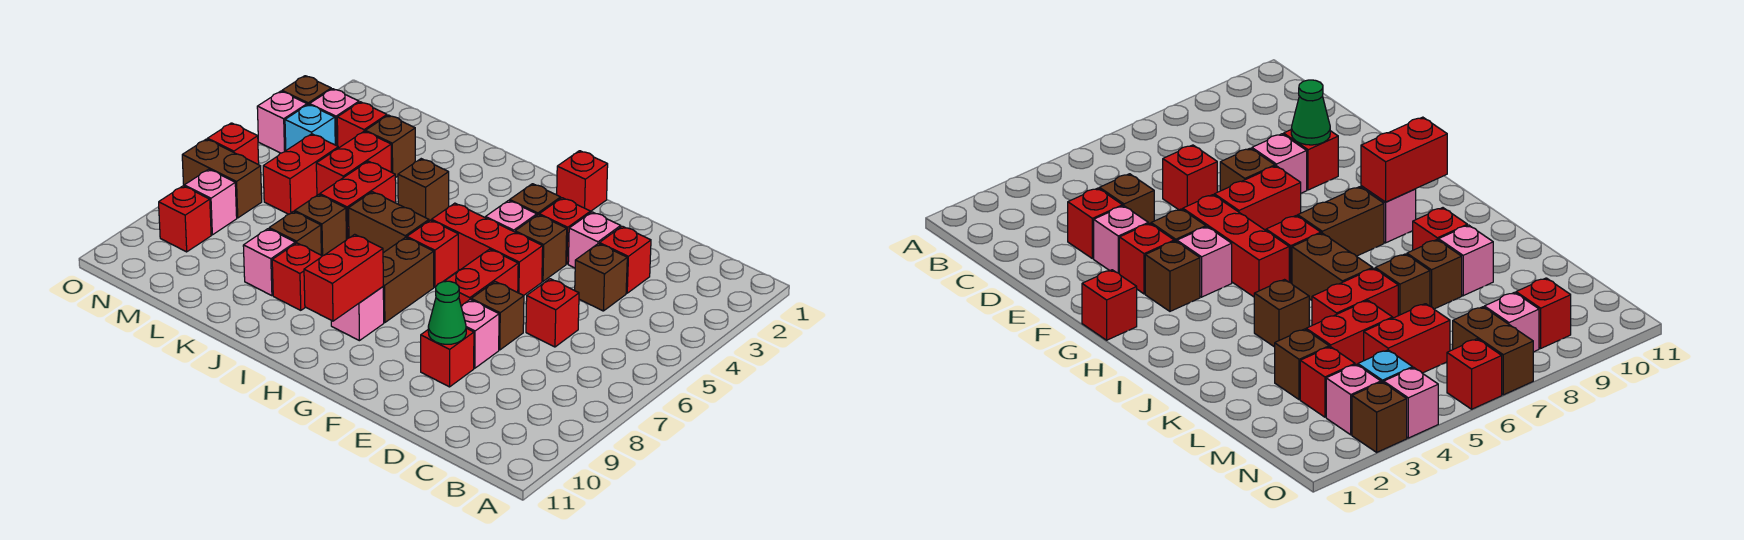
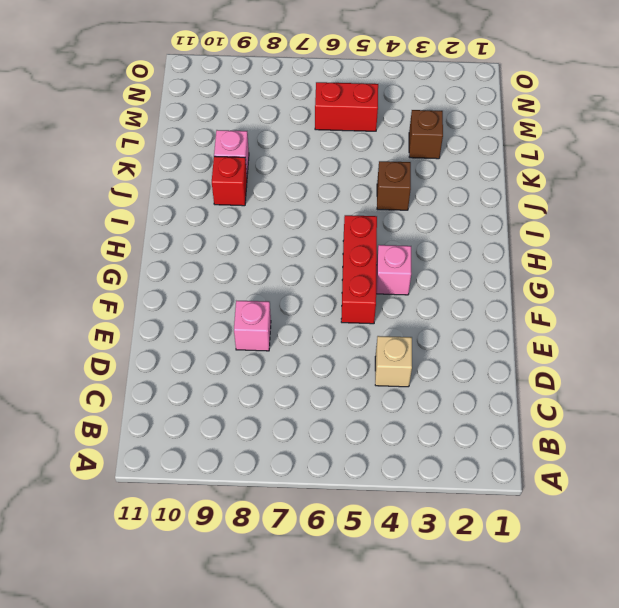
tan brick D4 level 1 -> brown brick D4 level 1
none -> red brick D3 level 1
none -> red brick D6 level 1
none -> pink brick E3 level 1
none -> brown brick E7 level 1

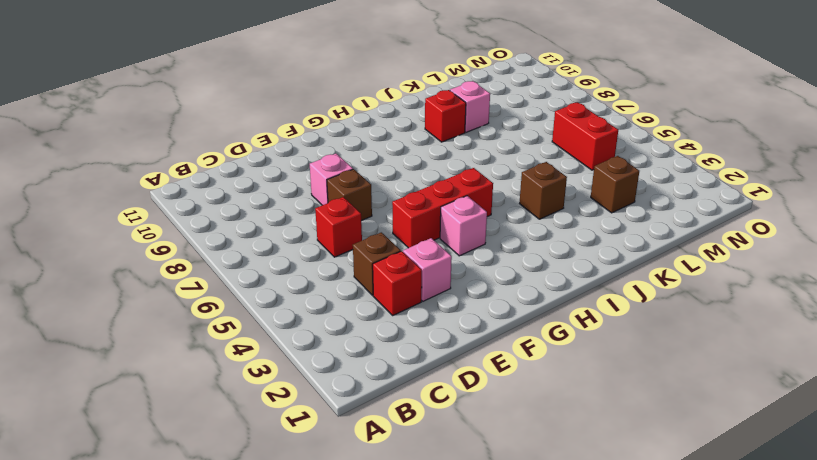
none -> red brick E9 level 1
none -> red brick F3 level 1
none -> brown brick F4 level 1
none -> red brick F6:F7 level 1

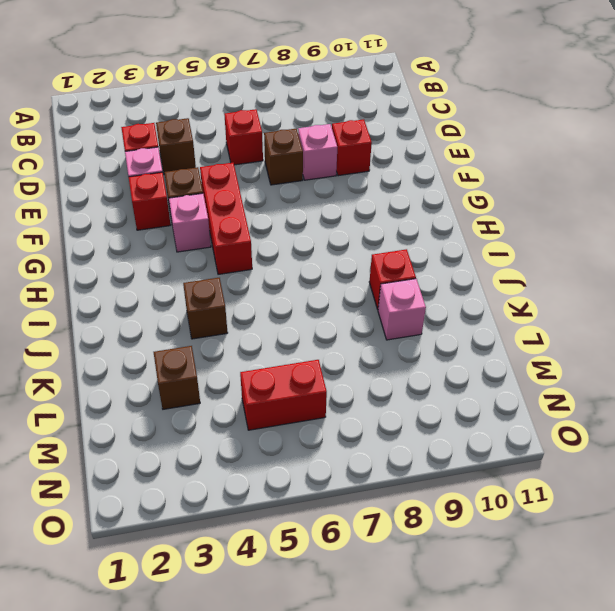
none -> red brick F6:F7 level 1
none -> red brick G1 level 1
none -> brown brick G3 level 1
none -> red brick H6 level 1

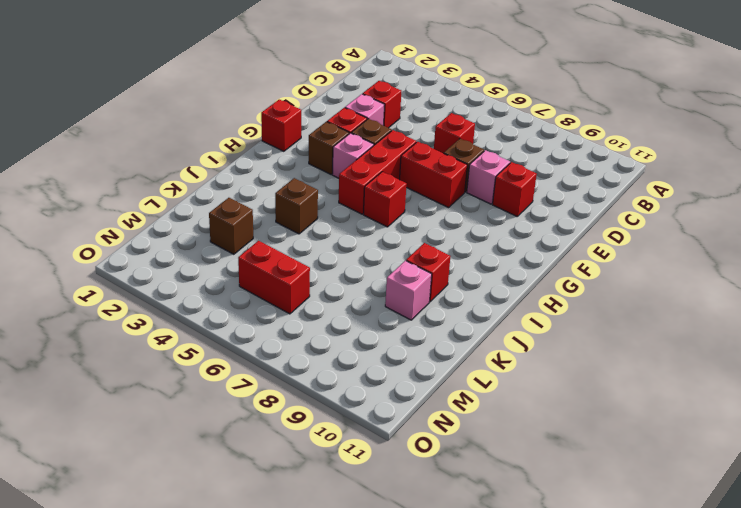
none -> brown brick D4 level 1
none -> brown brick H7:H8 level 1
none -> pink brick H9 level 1
none -> brown brick I6:J6 level 1

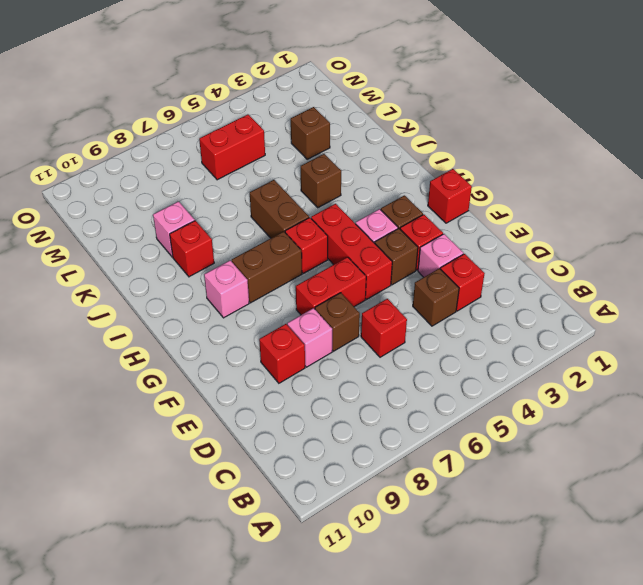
none -> red brick K5:K6 level 1
none -> brown brick K7 level 1
none -> brown brick K8 level 1
none -> red brick L4:L5 level 1

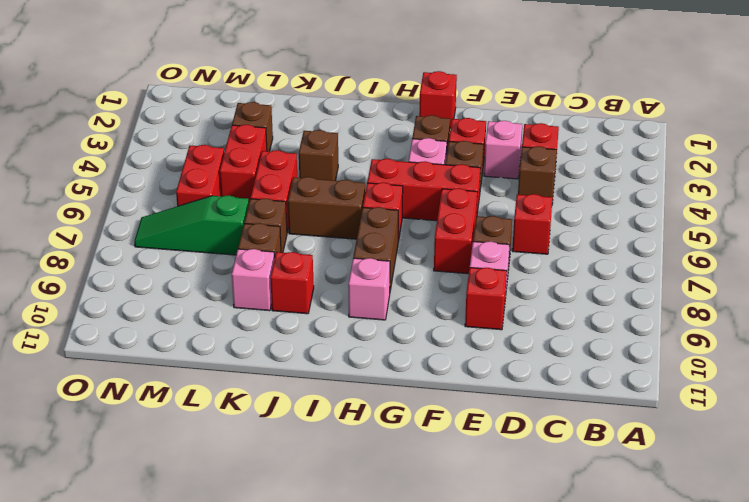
green slope L7:N7 level 1 top L -> brown brick N7:O7 level 1
none -> red brick M3 level 1
none -> pink brick N3 level 1
none -> cyan brick N4 level 1
none -> pink brick N8 level 1

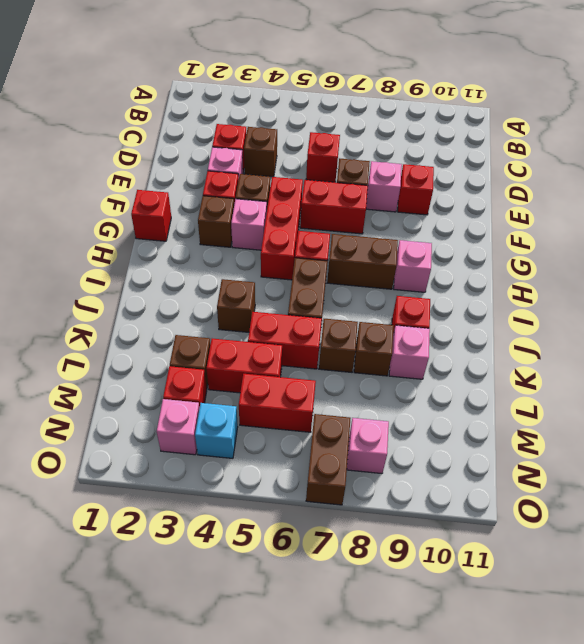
none -> red brick N9 level 1
none -> brown brick O3 level 1
none -> pink brick O4 level 1
none -> red brick O6 level 1

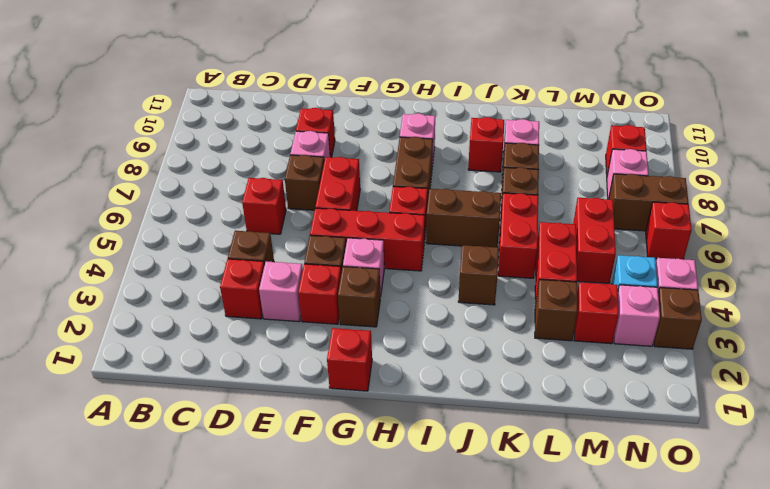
none -> green cone E9 level 2
none -> red brick H9:H10 level 2

